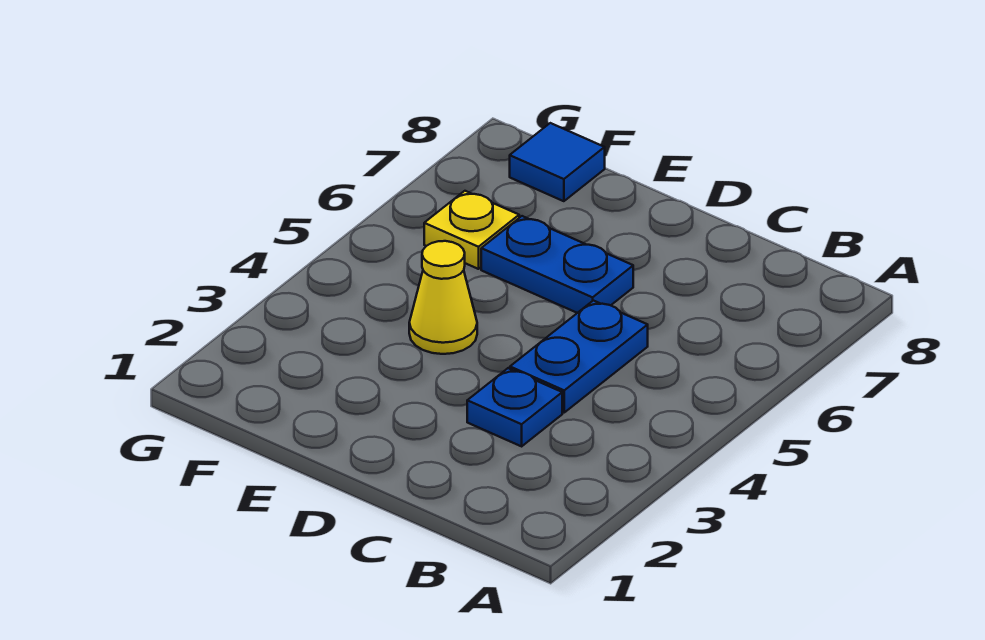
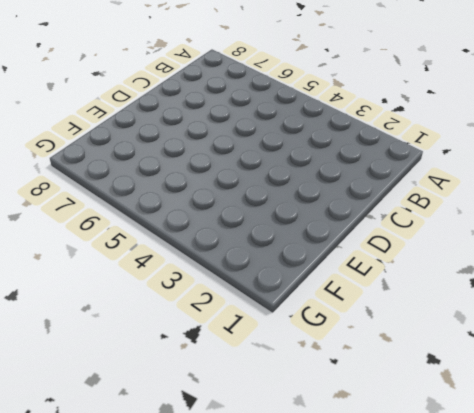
none -> blue plate C3 level 1
none -> blue plate C4:C5 level 1

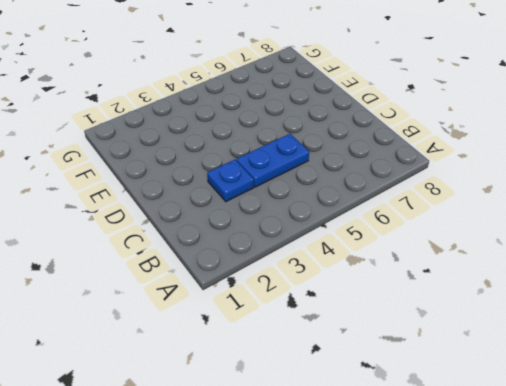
none -> blue plate D6:E6 level 1
none -> yellow cone E4 level 1

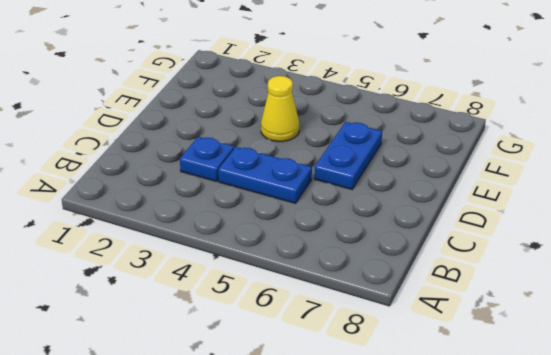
none -> yellow plate F6 level 1
none -> blue tile F8 level 1

